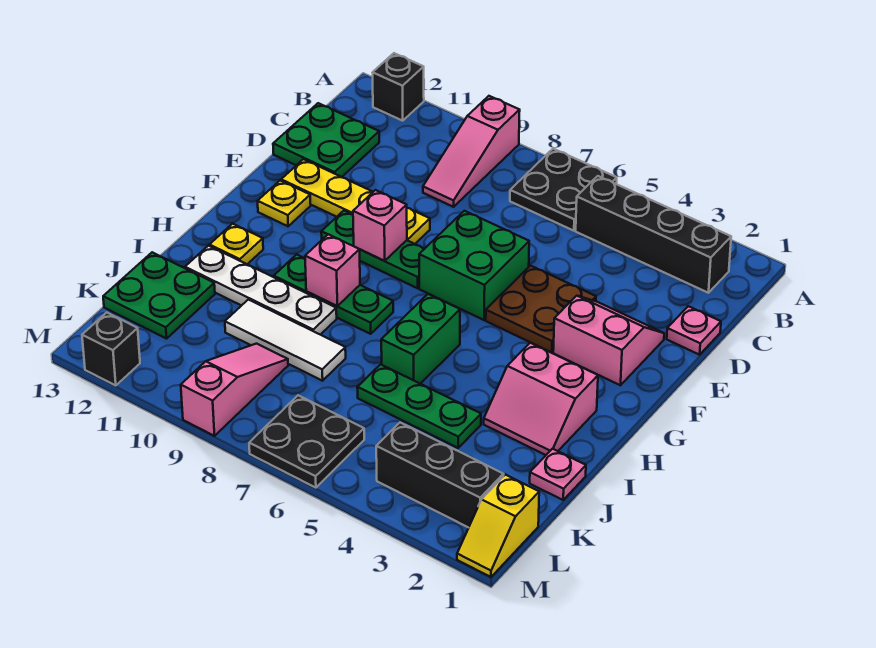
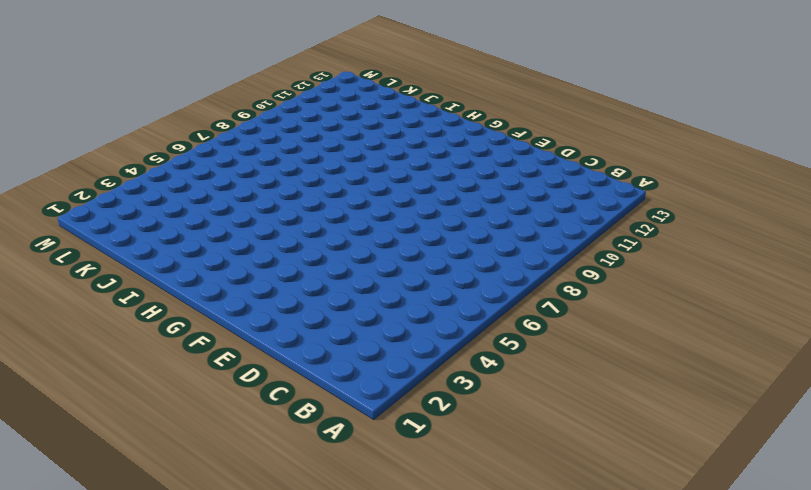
none -> black plate A6:B7 level 1
none -> pink slope A9:C9 level 1 top A
none -> black brick A12 level 1

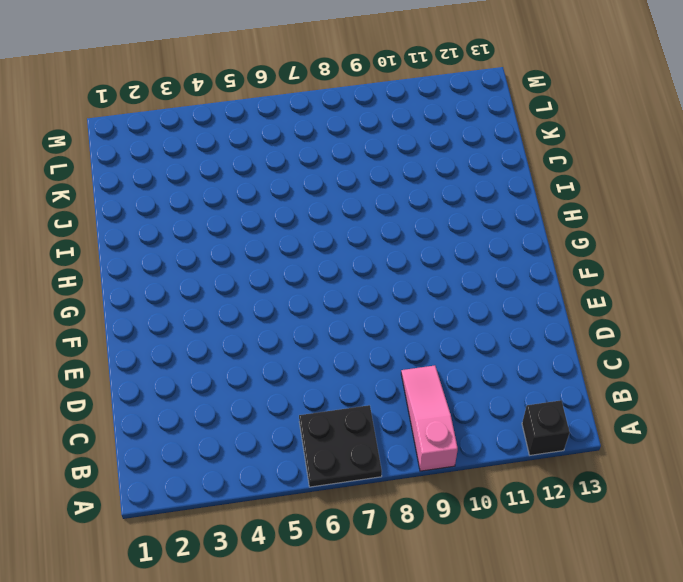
none -> black brick B2:B5 level 1
none -> green plate C12:D13 level 1
none -> pink plate D1 level 1

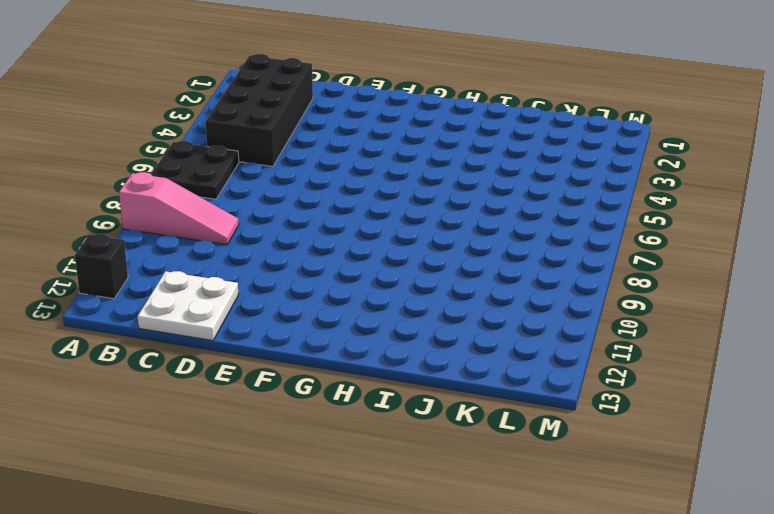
black brick B2:C5 level 1 -> black brick B2:B5 level 1
white plate C12:D13 level 1 -> green plate C12:D13 level 1
none -> pink plate D1 level 1
none -> pink slope E2:F3 level 1 top F
none -> brown plate E4:F5 level 1

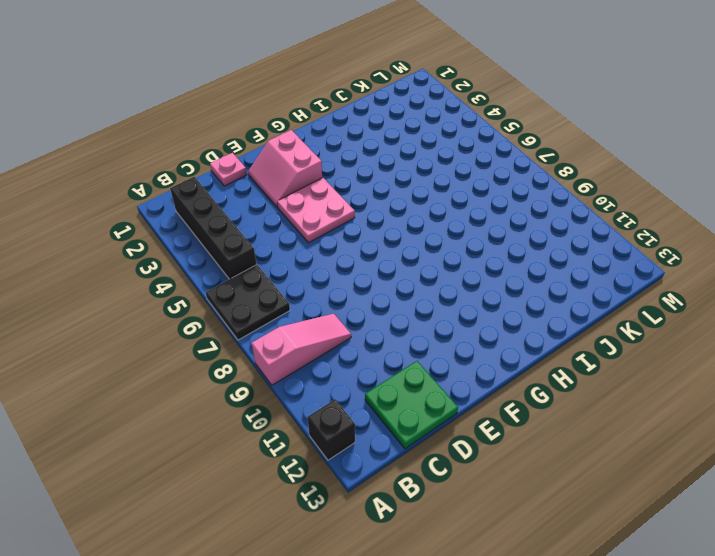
pink plate E4:F5 level 1 -> brown plate E4:F5 level 1
none -> green brick E6:F7 level 1
none -> yellow plate E9:E12 level 1
none -> green plate F8:F10 level 1

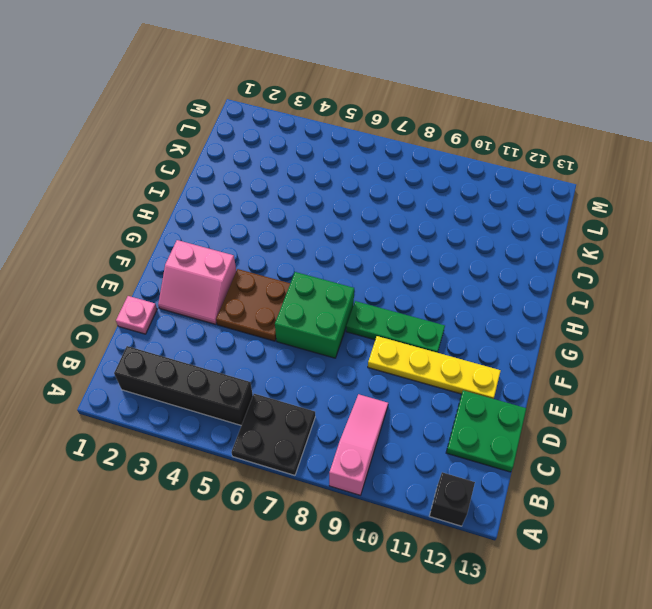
none -> yellow plate F12 level 1
none -> pink slope H2:I3 level 1 top H
none -> green brick H6:I6 level 1

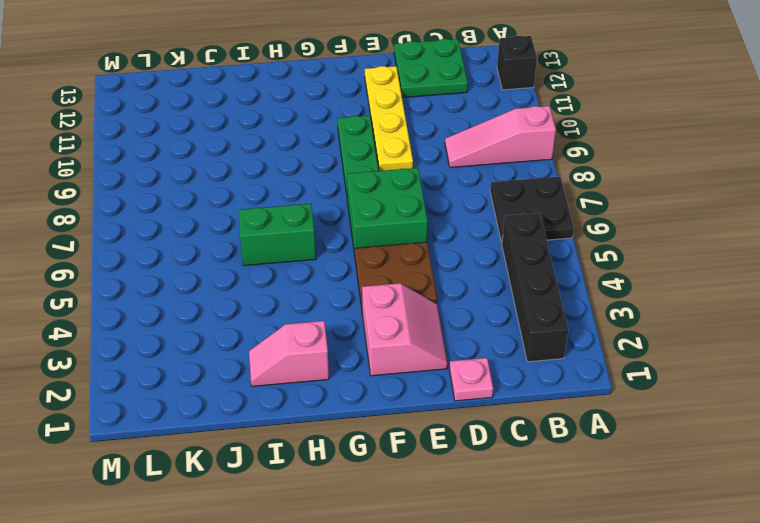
pink slope H2:I2 level 1 top H -> pink slope H2:I3 level 1 top H
none -> yellow plate F12 level 1
none -> green plate H8:H10 level 1
none -> yellow plate H12 level 1

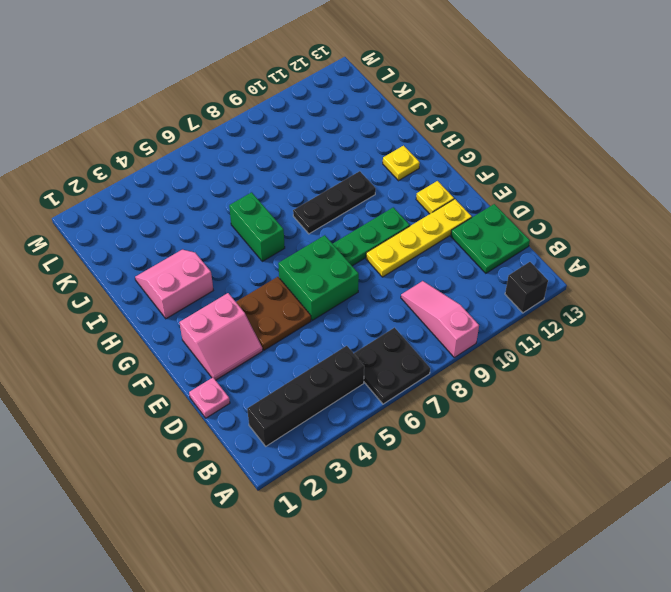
black plate H8:H10 level 1 -> green plate H8:H10 level 1
none -> white plate I9:I12 level 1
none -> pink plate J1 level 1
none -> green plate J4:J6 level 1

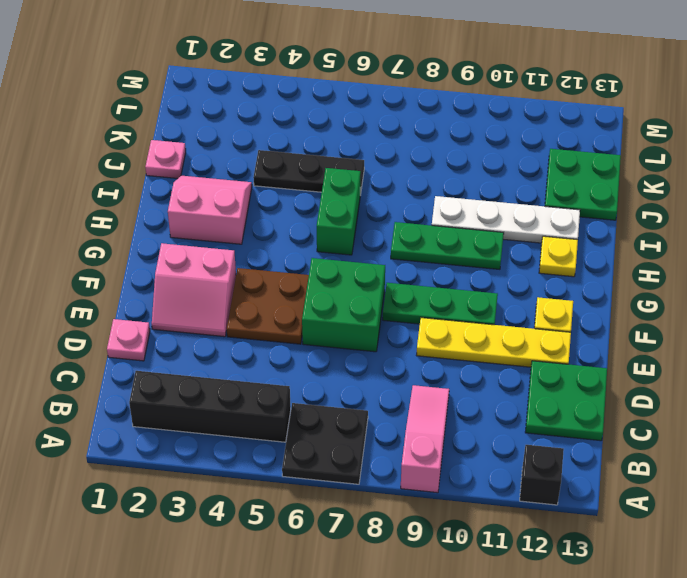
black plate J4:J6 level 1 -> green plate J4:J6 level 1
none -> white tile J8:J10 level 1
none -> pink slope K9:M9 level 1 top M
none -> yellow slope L1:M1 level 1 top L

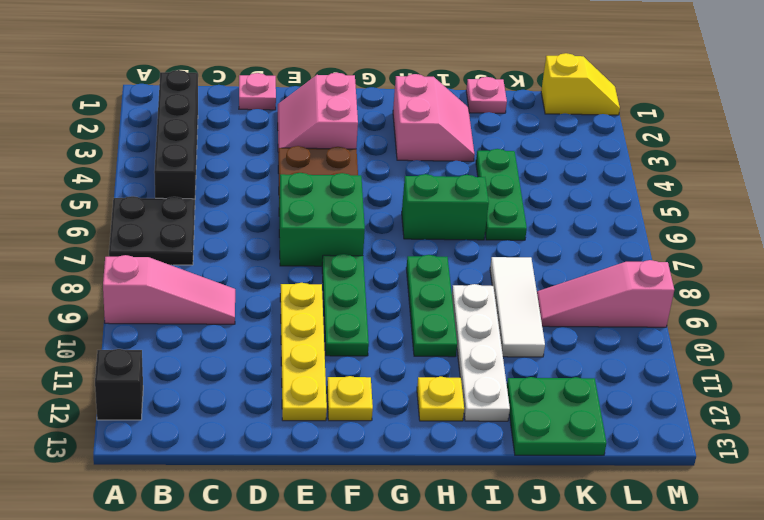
none -> green plate C12:D13 level 1
none -> black brick L2:L4 level 1
none -> black plate L6:M7 level 1

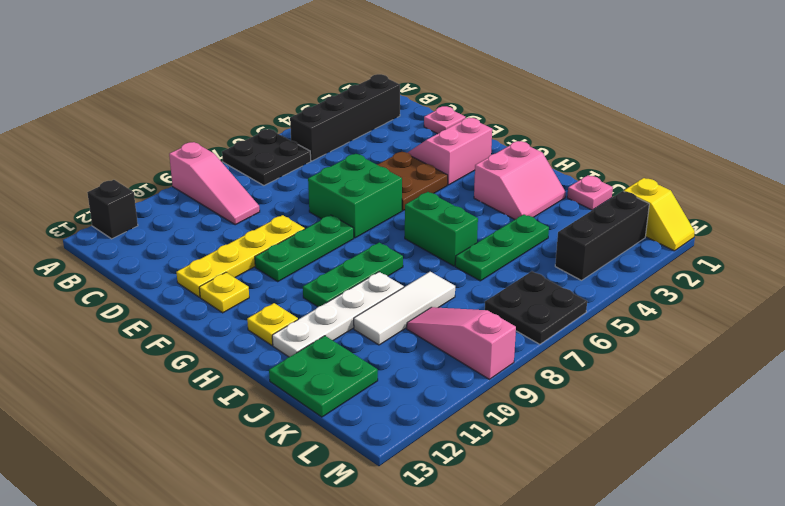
none -> green plate C12:D13 level 1
none -> black brick M12 level 1
none -> pink brick F9 level 2

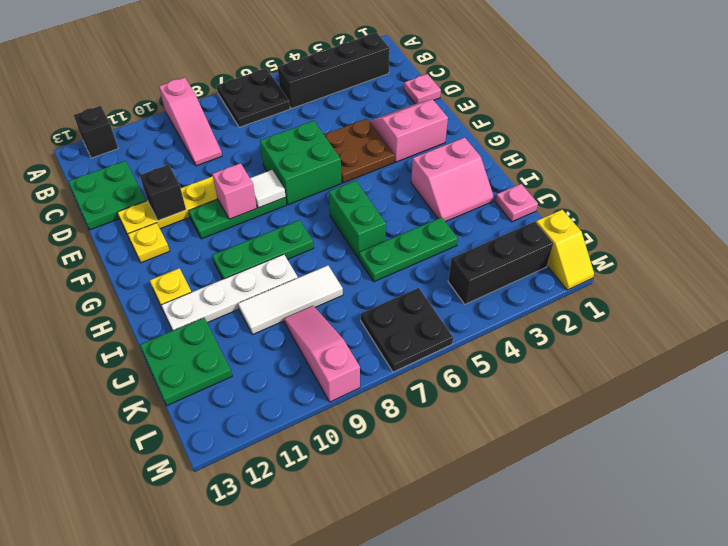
black brick E11 level 2 -> black brick M12 level 1
white tile F8 level 2 -> none
none -> pink brick H9 level 2

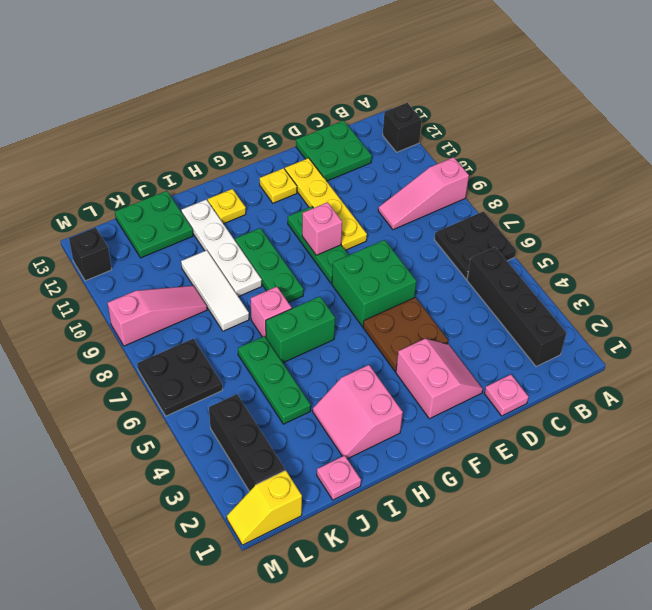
pink brick I7 level 1 -> pink brick H9 level 2

